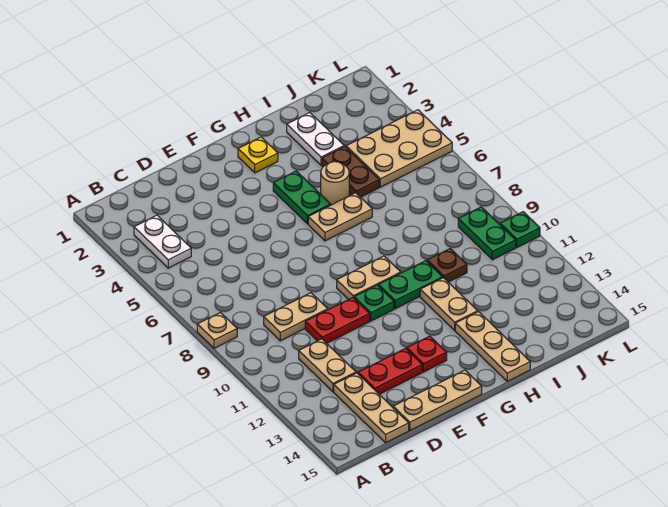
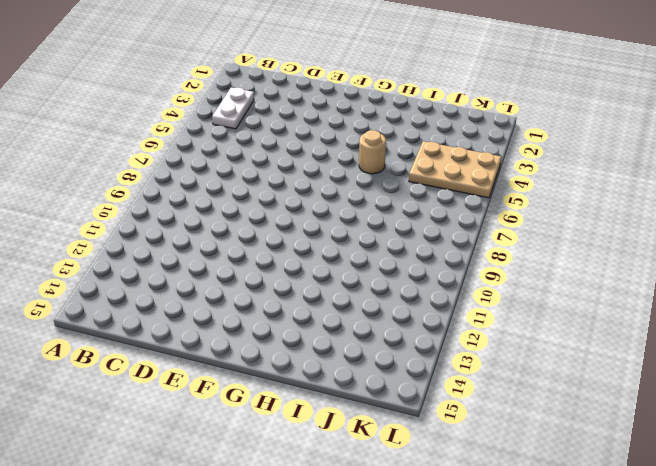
none -> tan plate A8 level 1
none -> tan plate C9:D9 level 1
none -> tan plate C11:C12 level 1

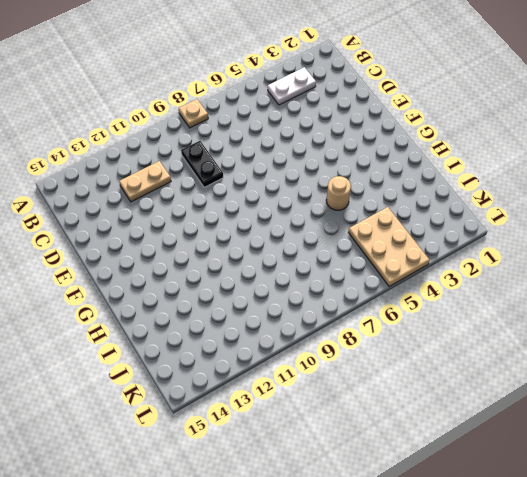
black plate C9:D9 level 1 -> tan plate C9:D9 level 1
none -> tan plate C13:C15 level 1
none -> red plate D10:E10 level 1
none -> red plate D13:E13 level 1

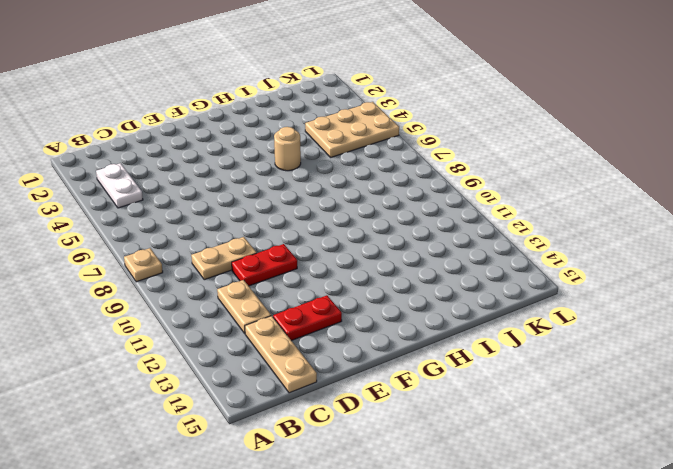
none -> tan plate D15:F15 level 1
none -> tan plate F9:G9 level 1
none -> green plate F10 level 1

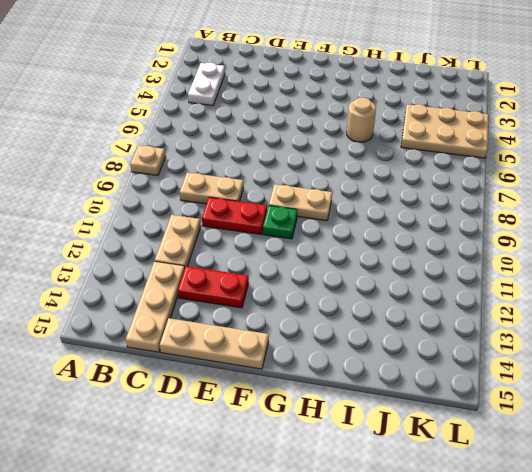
none -> red plate F13 level 1
none -> yellow plate G2 level 1
none -> green plate G4:G5 level 1

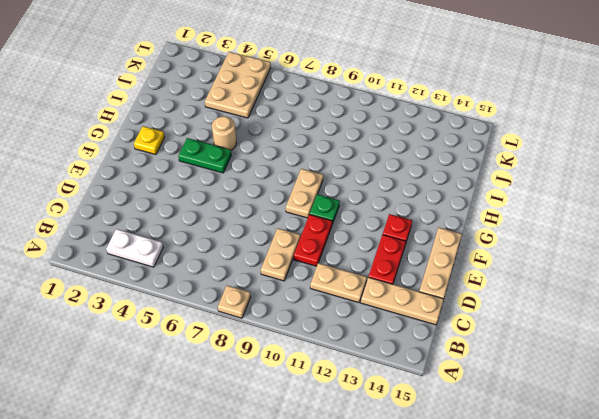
none -> tan plate G6:H6 level 1
none -> green plate G10:H10 level 1
none -> tan plate H11:H12 level 1

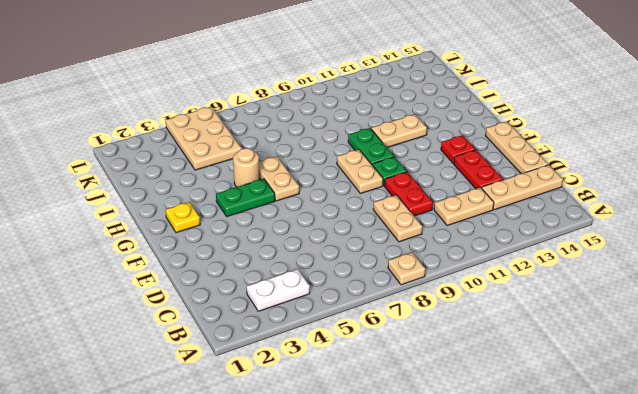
none -> tan plate H13:H15 level 1
none -> white plate I2:I3 level 1
none -> brown plate I4:I5 level 1

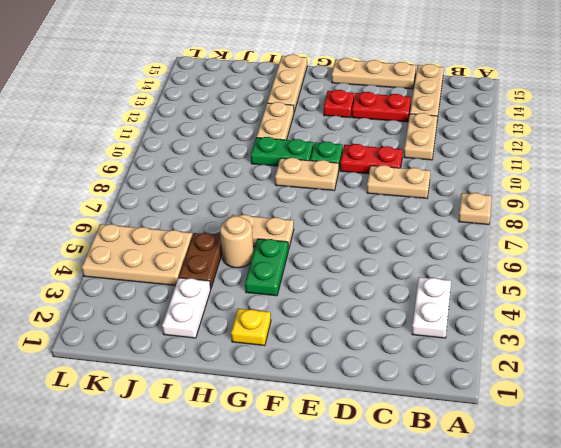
none -> brown plate I10 level 1
none -> green plate K9:K10 level 1
none -> green plate L10 level 1

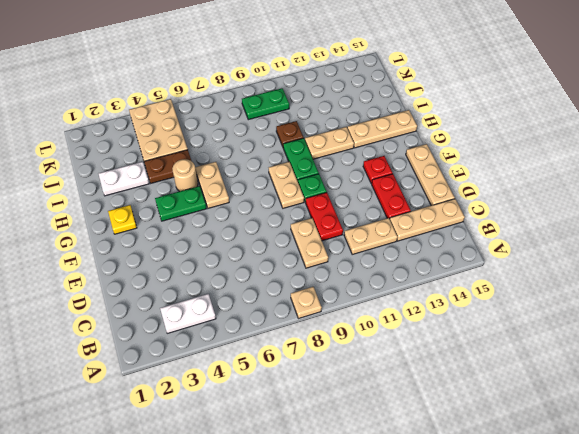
none -> green plate L10 level 1

